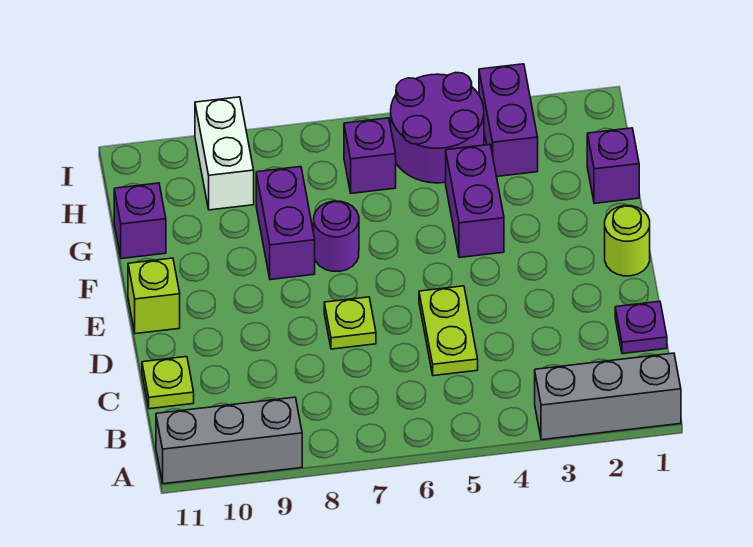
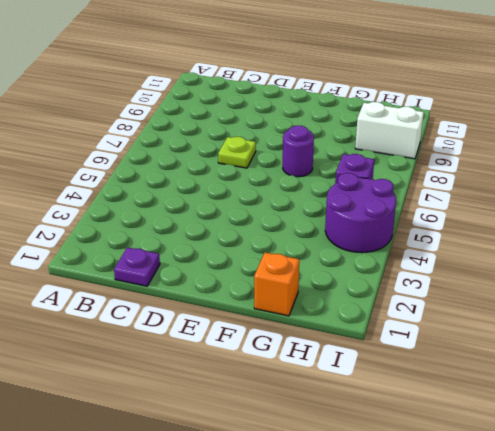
orange brick G1 level 1 -> purple brick G1 level 1
none -> grey brick A1:A3 level 1
none -> grey brick A9:A11 level 1
none -> lime plate C5:D5 level 1

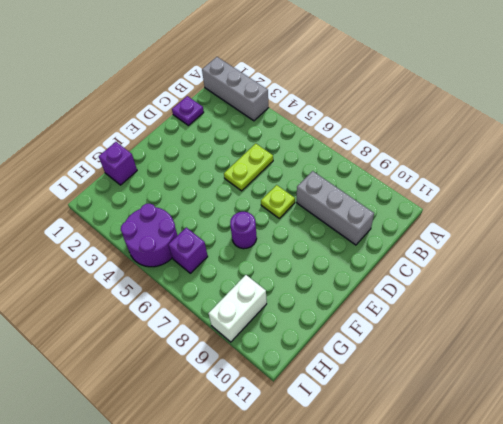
grey brick C8:C10 level 1 -> grey brick A9:A11 level 1
none -> lime plate C11 level 1
none -> lime round brick E1 level 1
none -> lime brick E11 level 1

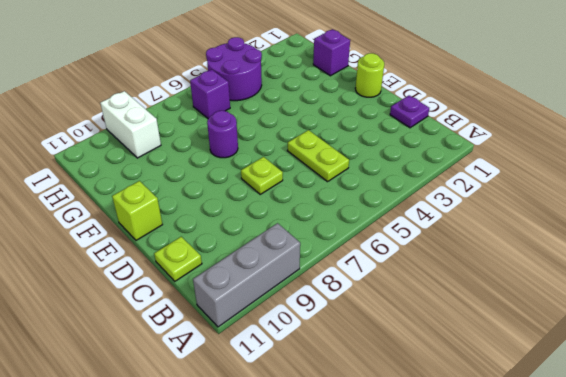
none -> grey brick A1:A3 level 1
none -> purple brick F4:G4 level 1
none -> purple brick F8:G8 level 1

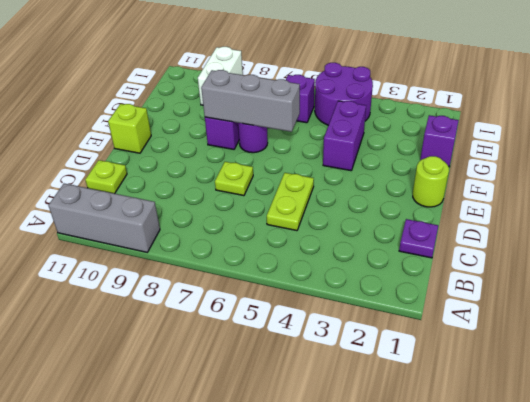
grey brick F6:F8 level 2 -> grey brick A1:A3 level 1
none -> purple brick G11 level 1
none -> purple brick H3:I3 level 1

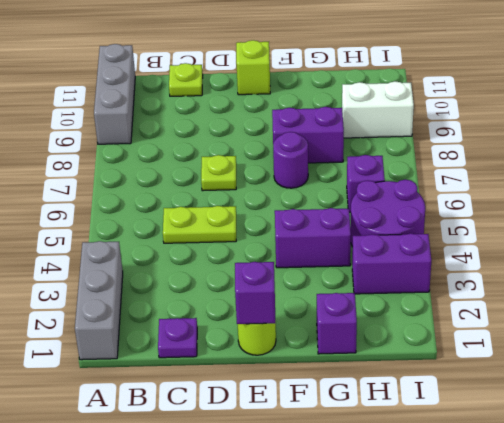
purple brick E1 level 2 -> purple brick G11 level 1

